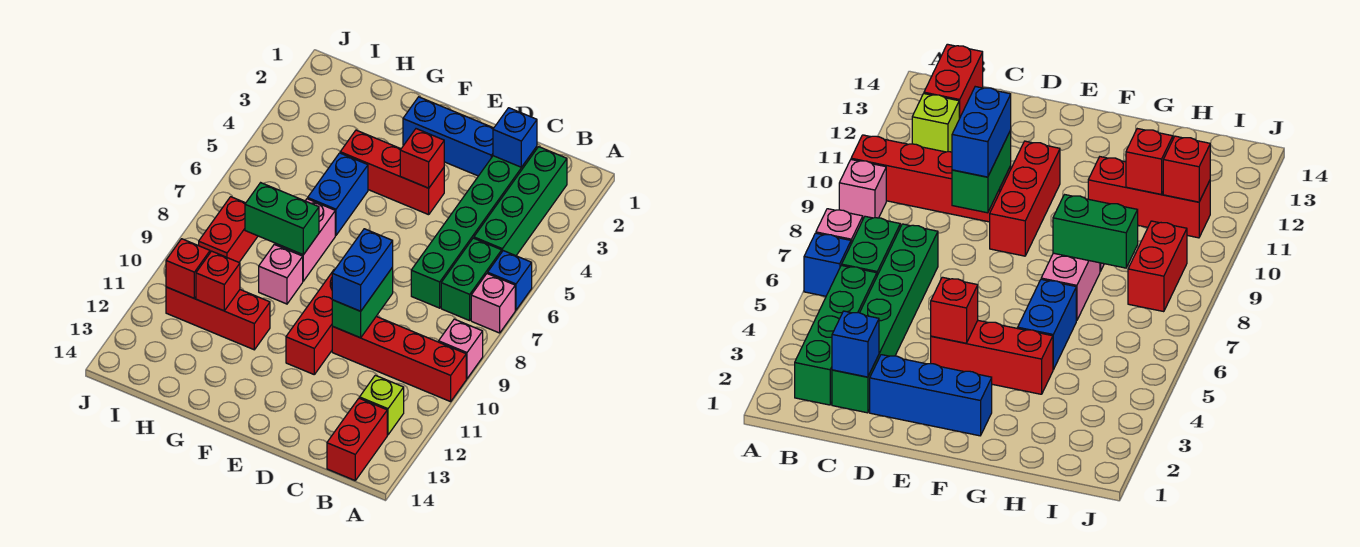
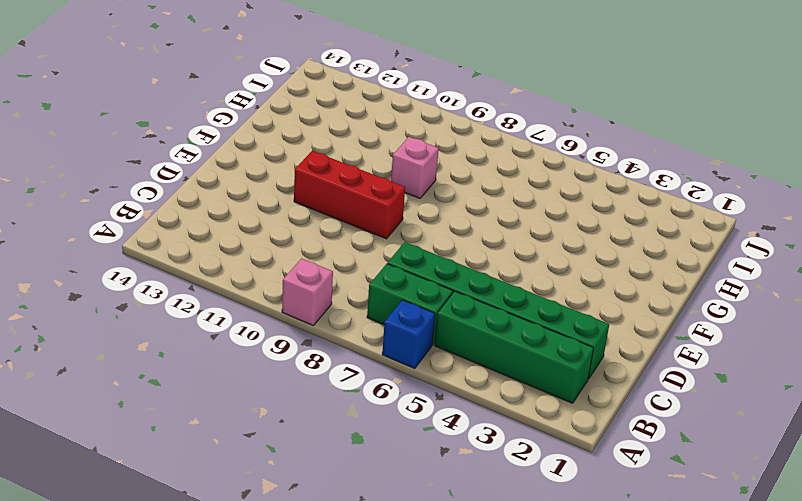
none -> pink brick A7 level 1
none -> red brick A10:D10 level 1
none -> lime brick B12 level 1

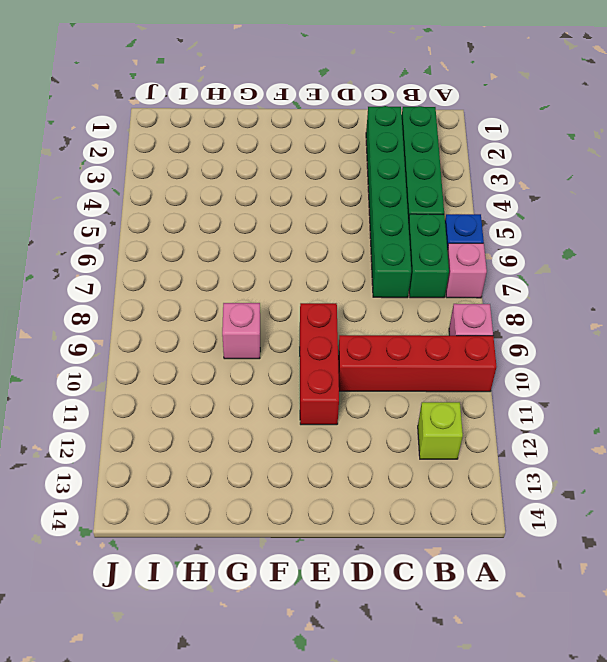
none -> red brick B13:B14 level 1
none -> blue brick D2:F2 level 1
none -> red brick E4:G4 level 1

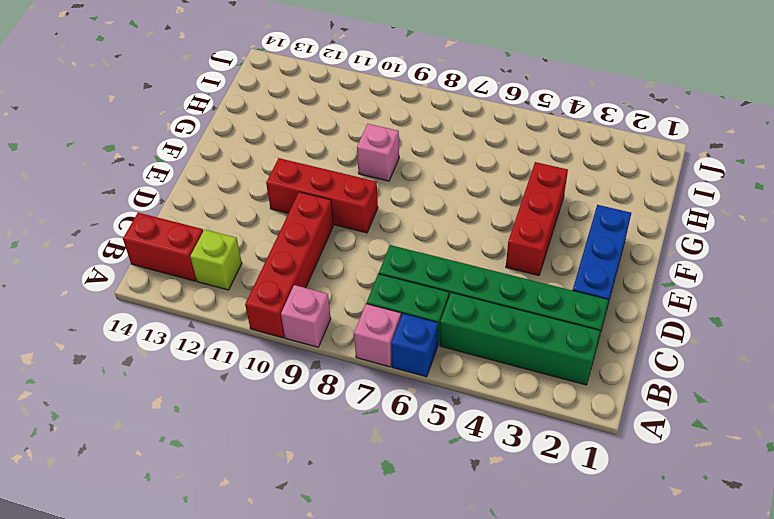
none -> blue brick G5:G6 level 1
none -> pink brick G7:G8 level 1
none -> red brick G11:I11 level 1

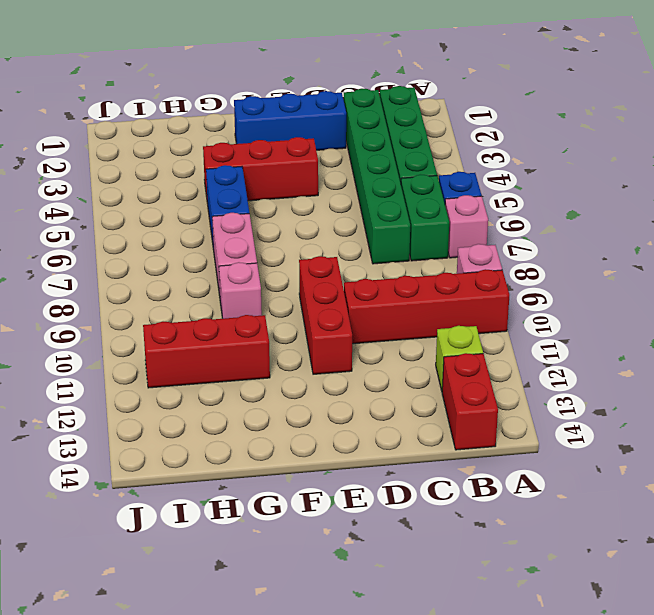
none -> red brick I8:I9 level 1
none -> blue brick C2 level 2
none -> green brick D9:D10 level 2

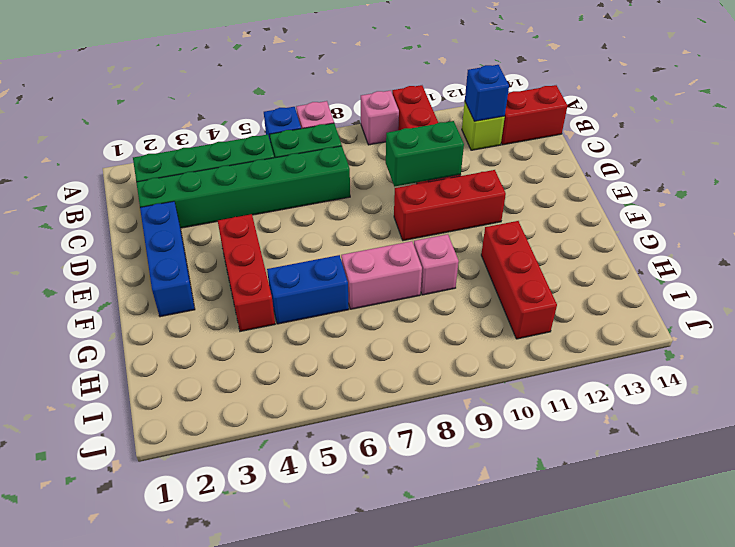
blue brick B12 level 2 -> blue brick C2 level 2
none -> red brick I8:I9 level 1
none -> red brick E4 level 2
none -> green brick G8:H8 level 2

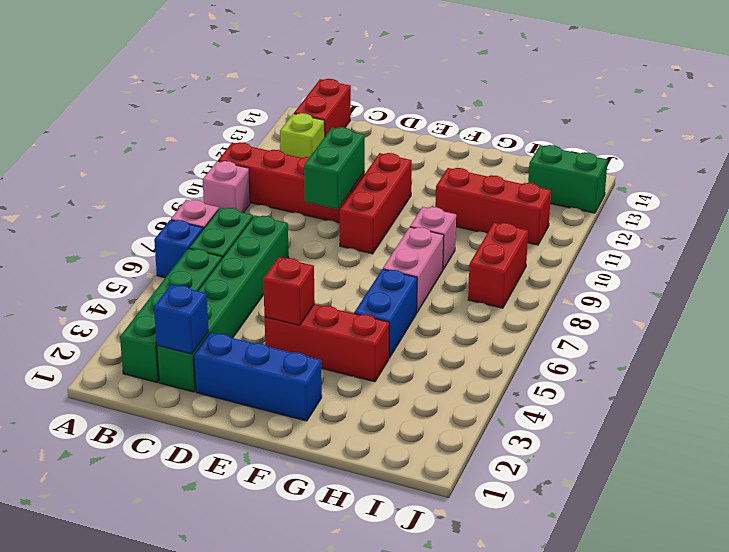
green brick I13:J13 level 1 -> green brick G8:H8 level 2
none -> red brick H11 level 2
none -> red brick I11 level 2
none -> blue brick D9:D10 level 3

